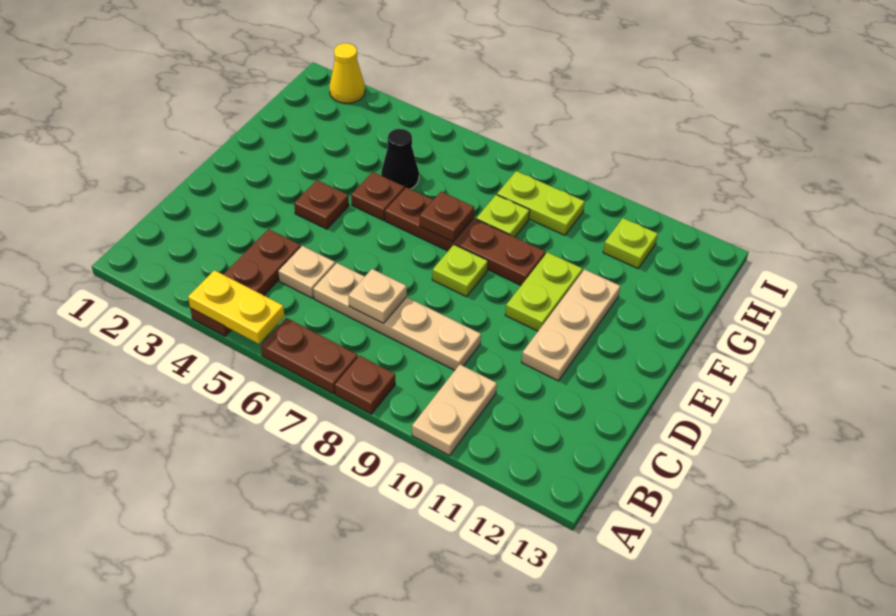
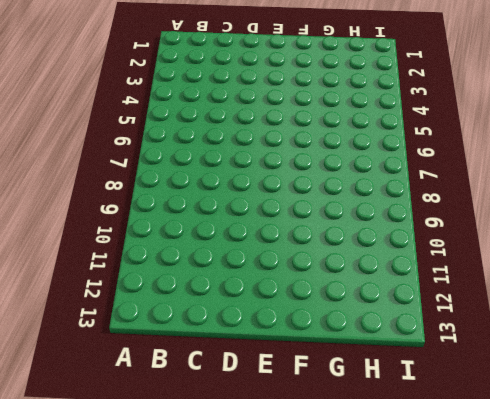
none -> brown plate A4:C4 level 1
none -> brown plate A6:A7 level 1
none -> brown plate A8 level 1

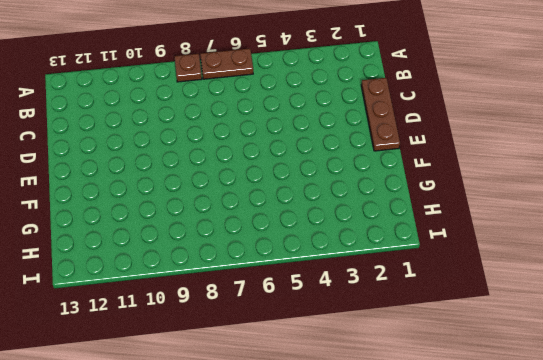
brown plate C1:E1 level 1 -> brown plate A4:C4 level 1
none -> tan plate A10:B10 level 1
none -> tan plate C5 level 1
none -> tan plate C6:C9 level 1

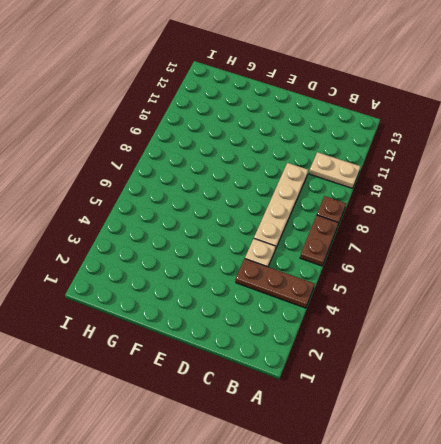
none -> tan plate D11:F11 level 1
none -> brown plate E4 level 1
none -> lime plate E8 level 1

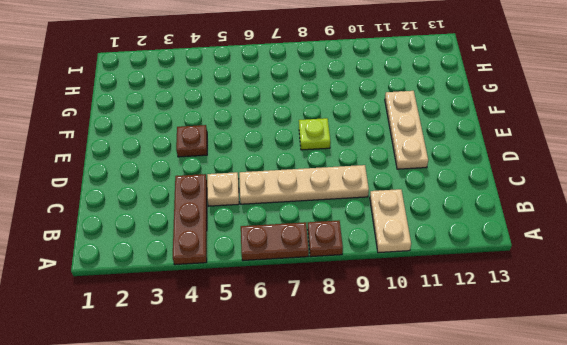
none -> lime plate E10:F10 level 1
none -> brown plate F5 level 1
none -> brown plate F6:F9 level 1

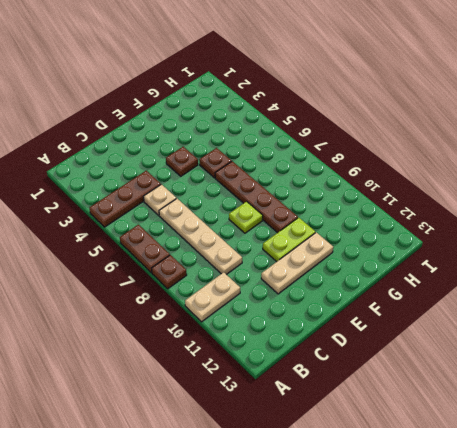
none -> black cone G5 level 1
none -> lime plate G8 level 1
none -> lime plate H8:H9 level 1

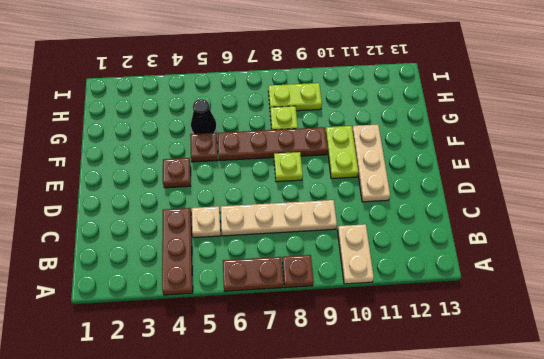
none -> lime plate H11 level 1
none -> yellow cone I2 level 1
none -> yellow plate A4:A5 level 2

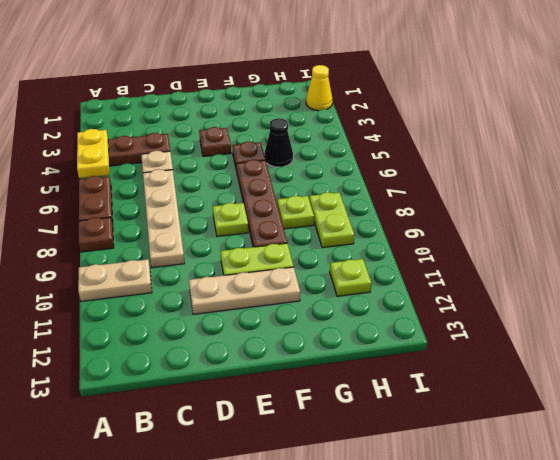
none -> tan plate C7 level 2
none -> brown plate F7 level 2

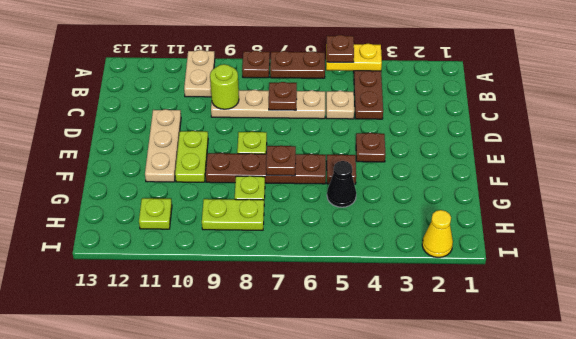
brown plate A5 level 3 -> none
brown plate C7 level 2 -> tan plate C7 level 2
lime round brick C9 level 2 -> none

